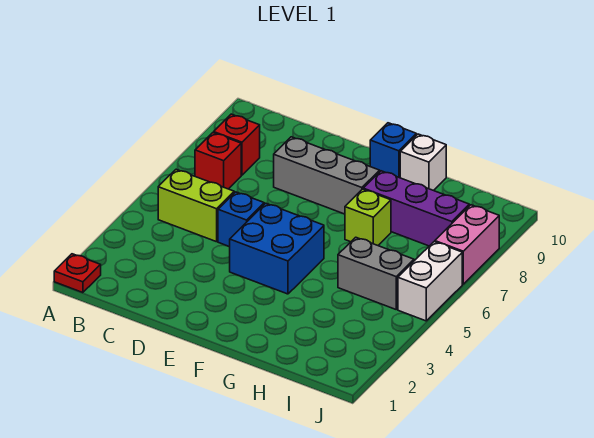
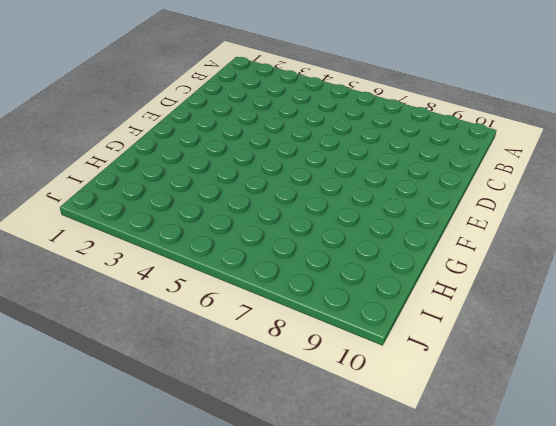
none -> red plate A1 level 1
none -> lime brick B5:C5 level 1
none -> red brick B7 level 1

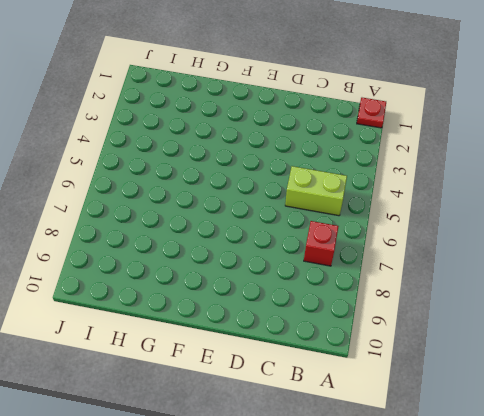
none -> red brick B8 level 1
none -> blue brick D5 level 1
none -> grey brick D8:F8 level 1

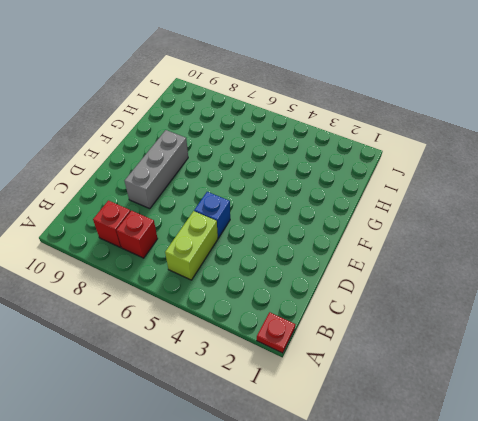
none -> blue brick E4:F5 level 1
none -> blue brick F10 level 1
none -> lime brick G7 level 1

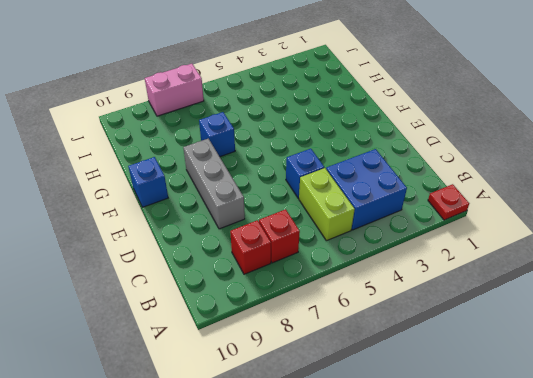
blue brick B3:C4 level 1 -> blue brick E4:F5 level 1
blue brick G7 level 1 -> lime brick G7 level 1
none -> purple brick G8:I8 level 1
none -> white brick G10 level 1
none -> grey brick H5:I5 level 1

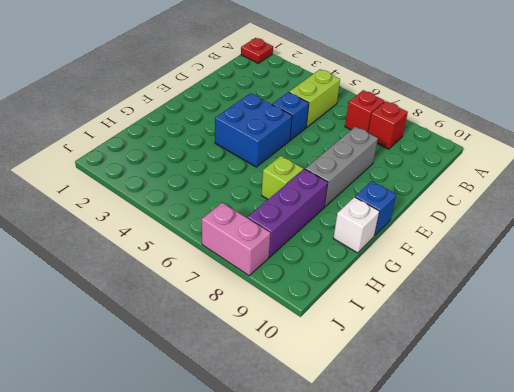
none -> grey brick H5:I5 level 1
none -> white brick J5:J6 level 1

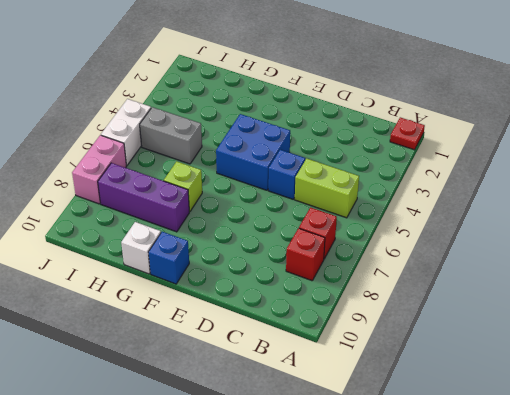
none -> grey brick D8:F8 level 1

